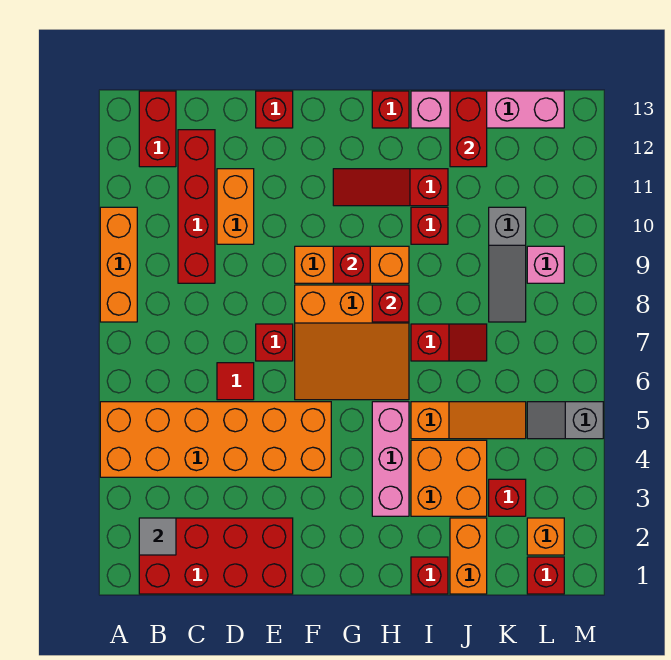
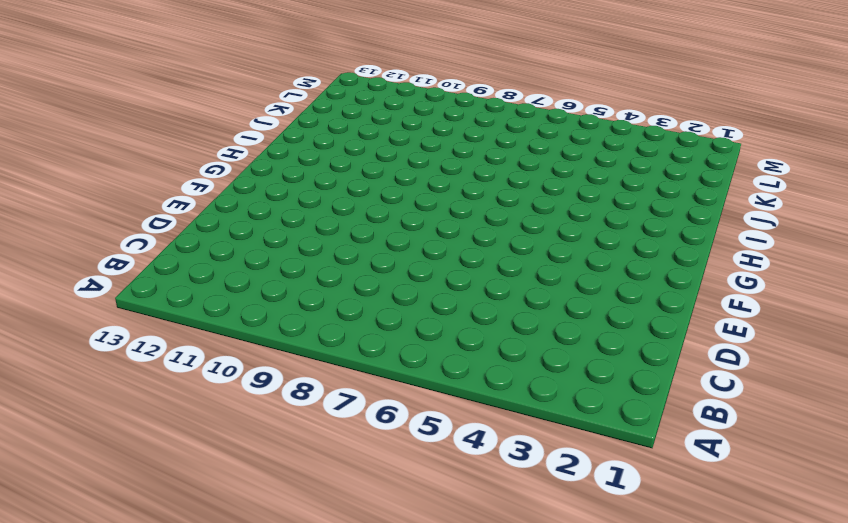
none -> orange brick A4:F5 level 1
none -> orange brick A8:A10 level 1
none -> red brick B1:E2 level 1
none -> red brick B12:B13 level 1

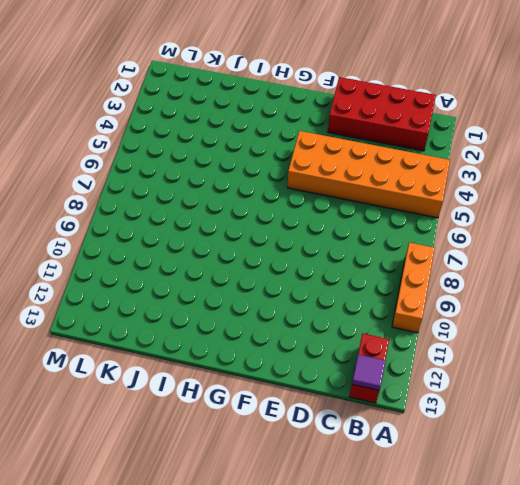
purple tile B13 level 2 -> none
none -> red brick C9:C12 level 1
none -> red tile D6 level 1
none -> orange brick D10:D11 level 1
none -> red brick E7 level 1

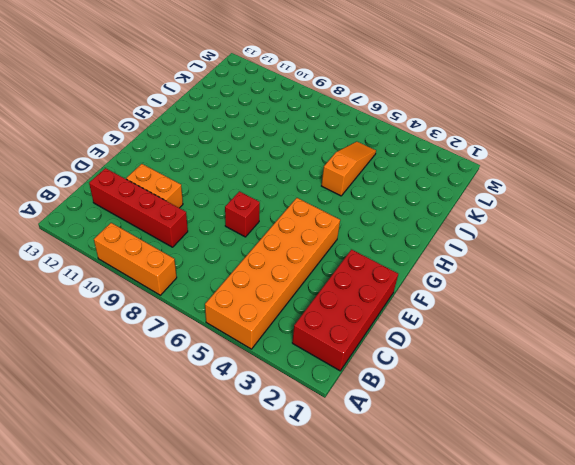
none -> red brick B12:B13 level 1
none -> red tile D6 level 1
none -> red brick E13 level 1
none -> orange slope F6:H8 level 1 top 8

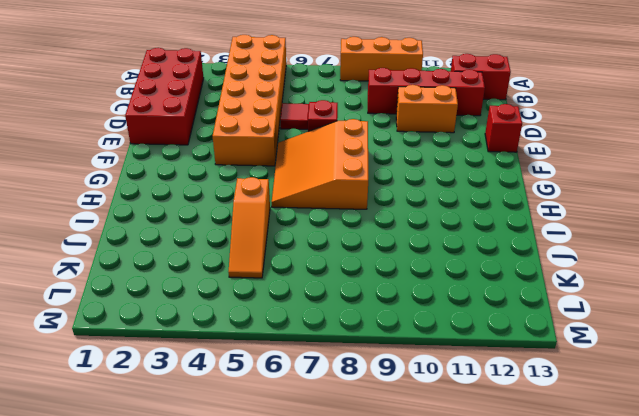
none -> orange brick F9:H9 level 1
none -> red slope G11:I11 level 1 top I
none -> pink brick H3:H5 level 1
none -> red brick H13 level 1

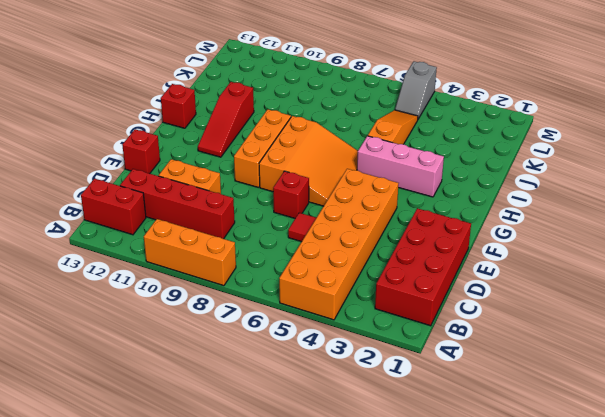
none -> red brick I1 level 1
none -> orange brick I3:J4 level 1
none -> red slope I7:J7 level 1 top I
none -> red brick I10 level 1

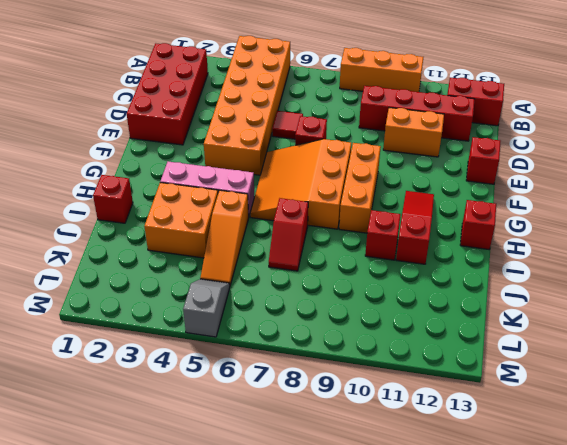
none -> pink brick I13:L13 level 1
none -> orange brick J1:J2 level 1
none -> red brick K3 level 1
none -> grey slope K8:K10 level 1 top 10

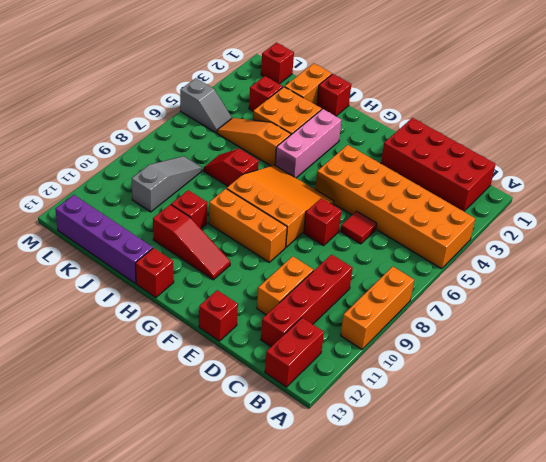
purple brick I13:L13 level 1 -> pink brick I13:L13 level 1
none -> orange brick L2 level 1
none -> pink brick L9 level 1
none -> grey tile B2 level 2
none -> red brick G9 level 2

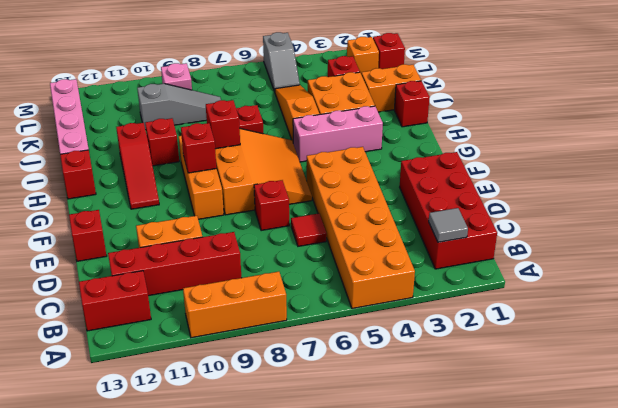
none -> red brick J12:J13 level 2

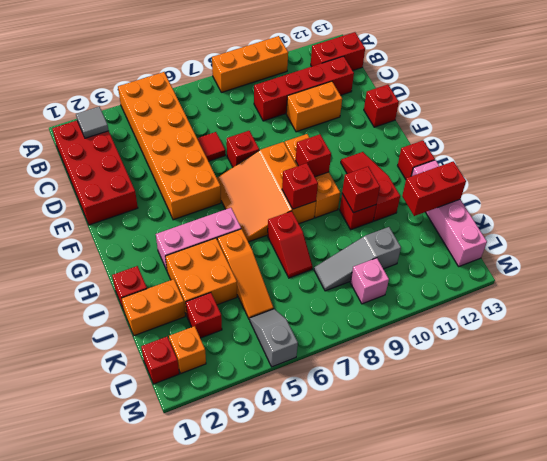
red brick I10 level 2 -> none

